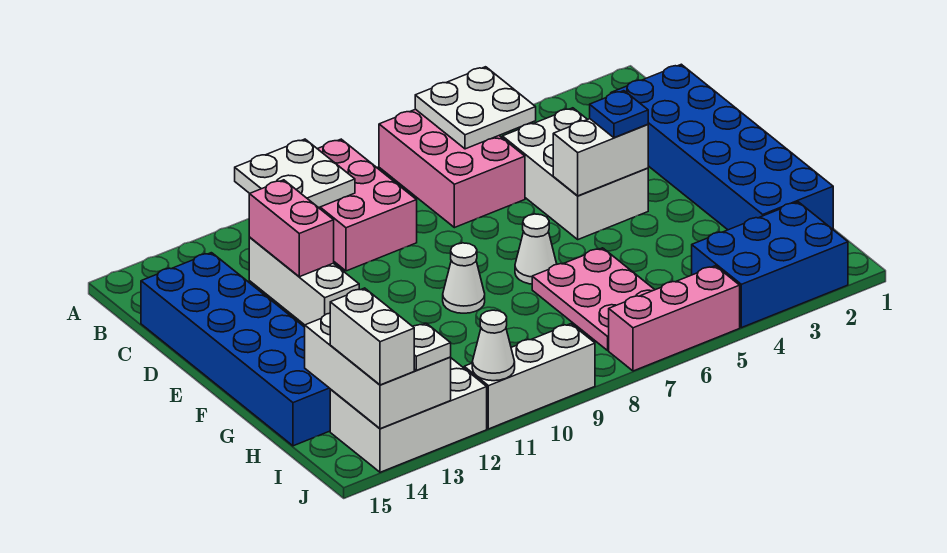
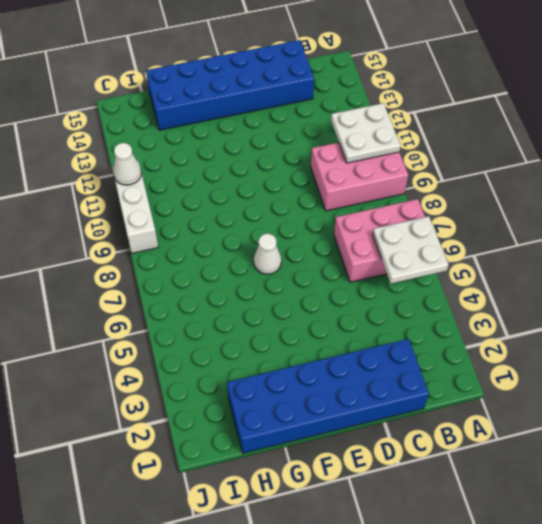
none -> white brick C4:E5 level 1
none -> white brick C12:E12 level 1
none -> white cone F9 level 1

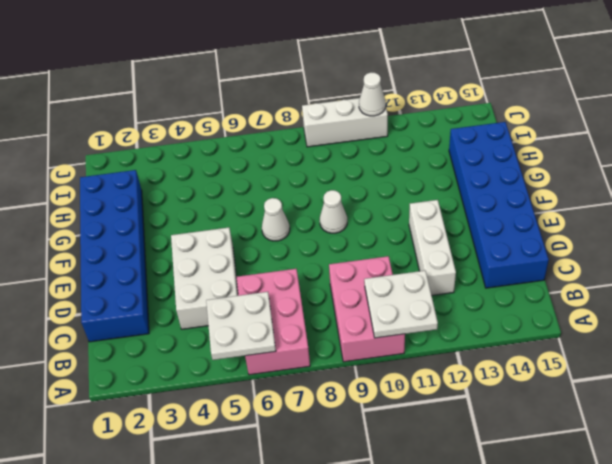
none -> pink plate G6:I7 level 1
none -> blue brick I2:J4 level 1
none -> white brick I12:J14 level 1

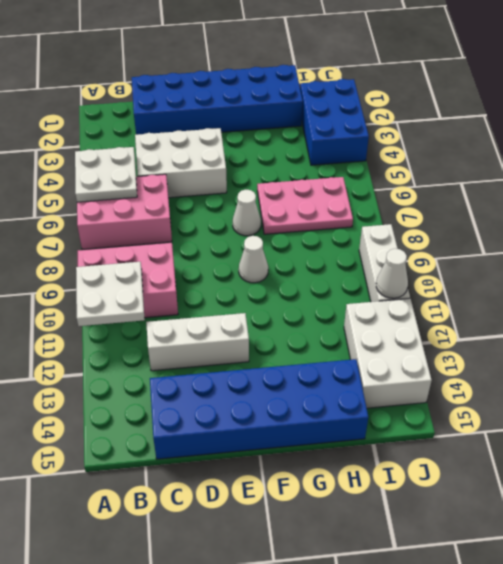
none -> pink brick J5:J7 level 1
none -> pink brick C12:D12 level 2
none -> white brick E4:E5 level 2

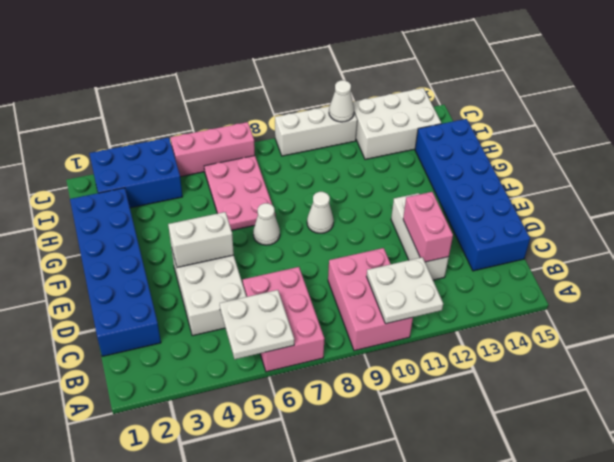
none -> white brick H13:J14 level 2
none -> blue plate E4 level 3
none -> white brick I14:J14 level 3

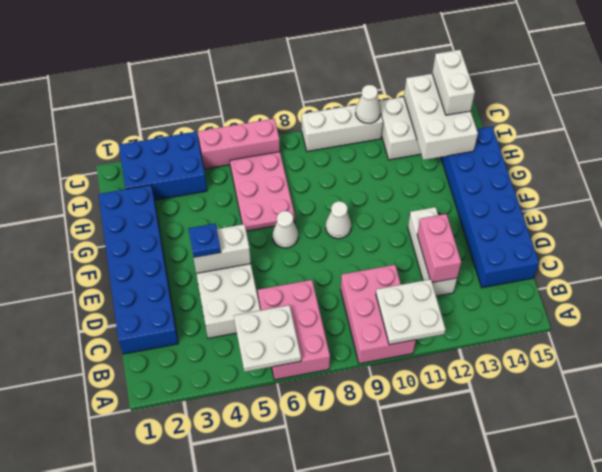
none -> white plate J13 level 3

